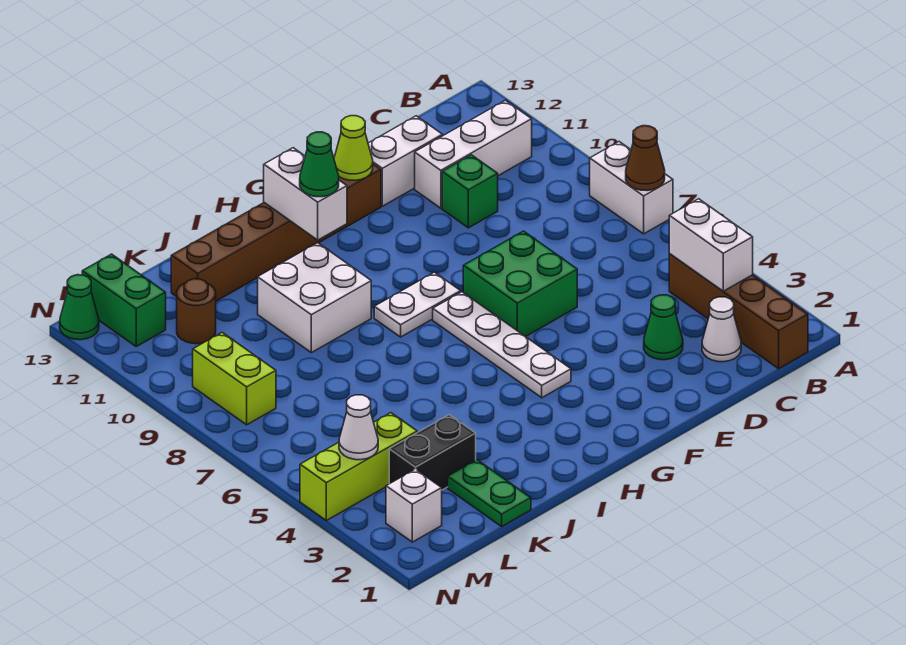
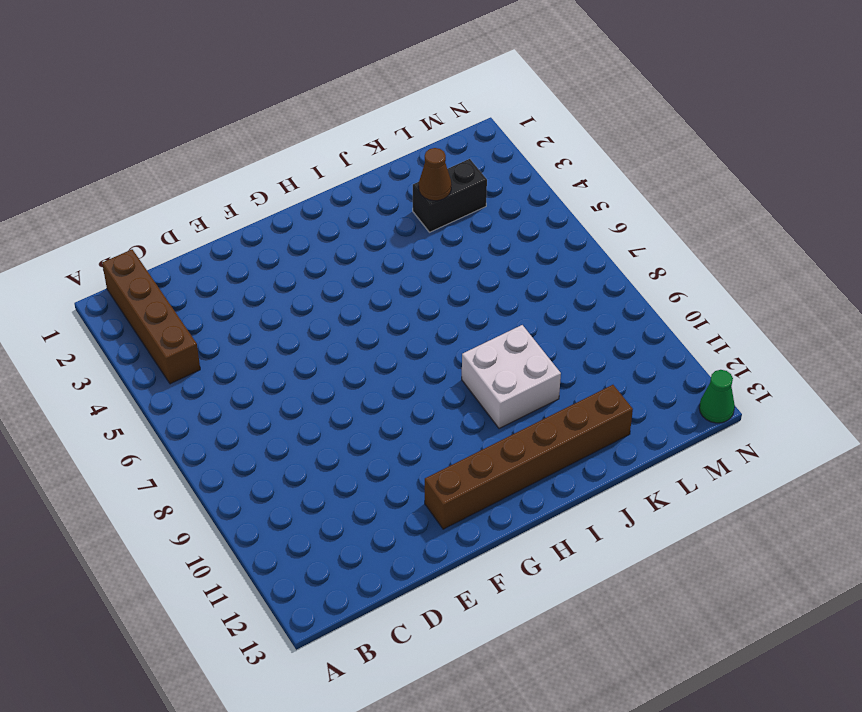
brown cone K3 level 2 -> brown cone A7 level 2
none -> white brick A7:A8 level 1
none -> white brick B11:D11 level 1
none -> white cone C2 level 1

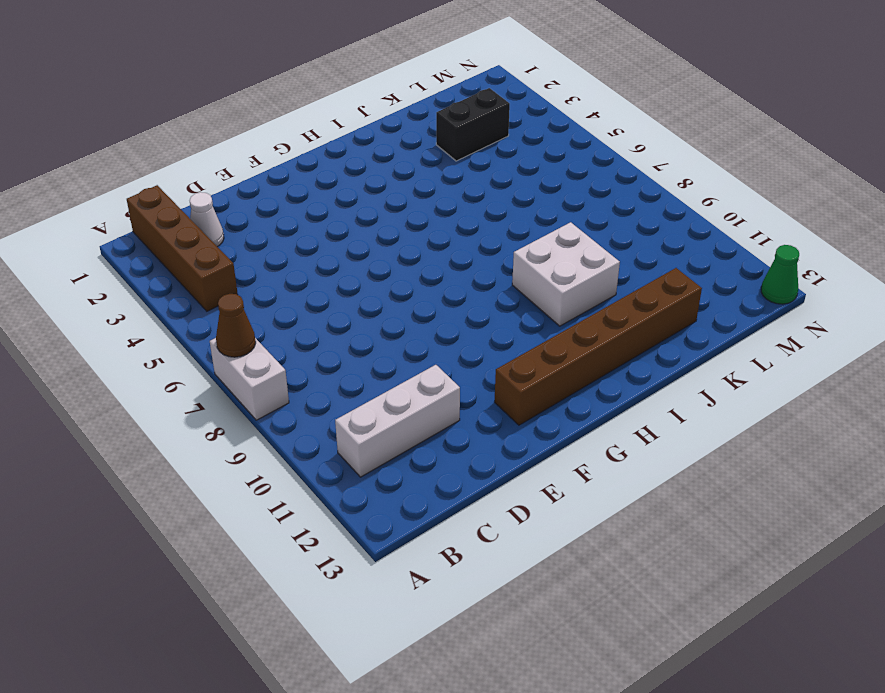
none -> green cone D3 level 1
none -> green brick D10 level 1
none -> white brick D12:E12 level 1

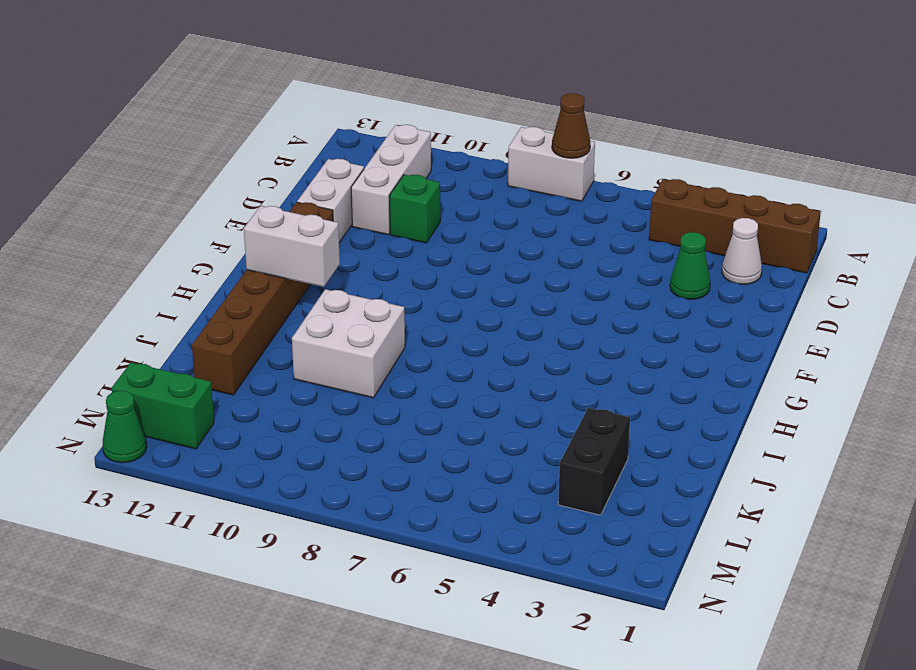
none -> green brick E6:F7 level 1
none -> white plate G4:G7 level 1
none -> white plate G8:H8 level 1

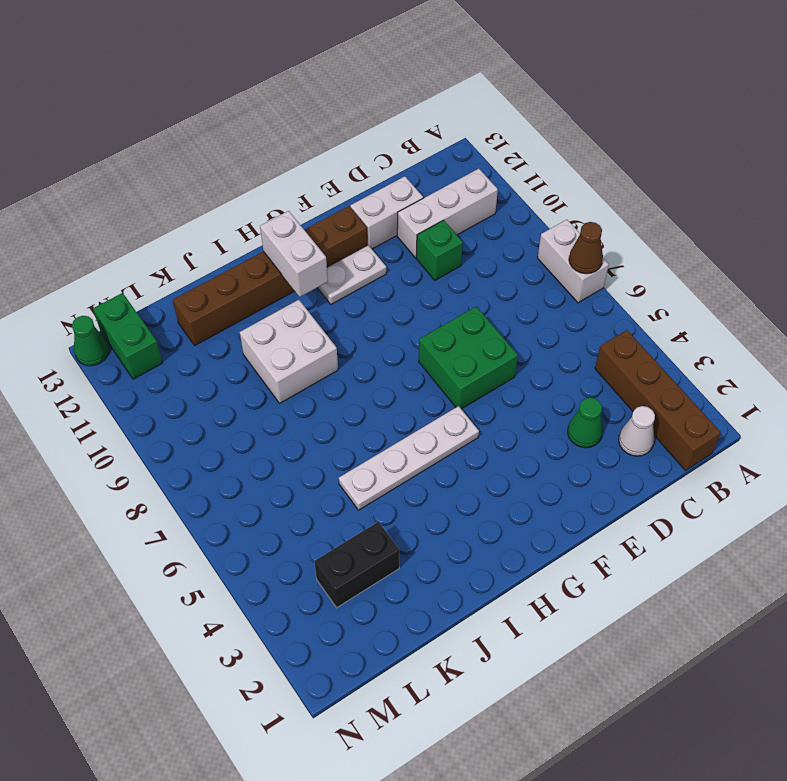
white plate F11:G11 level 1 -> white plate G8:H8 level 1
white plate G5:J5 level 1 -> white plate G4:G7 level 1
none -> green plate K1:K2 level 1
none -> lime brick L4:N4 level 1
none -> brown round brick L11 level 1

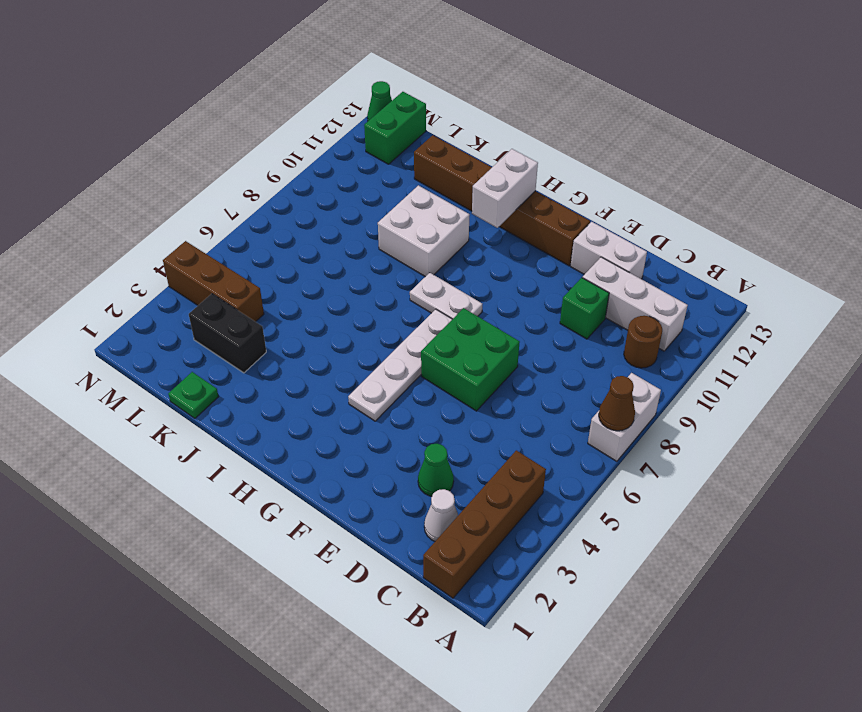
brown round brick B10 level 1 -> brown round brick L11 level 1
green plate K1 level 1 -> green plate K1:K2 level 1
brown brick L4:N4 level 1 -> lime brick L4:N4 level 1
none -> white brick M2 level 1
none -> lime brick M8:M9 level 1
none -> white brick B3:B4 level 2

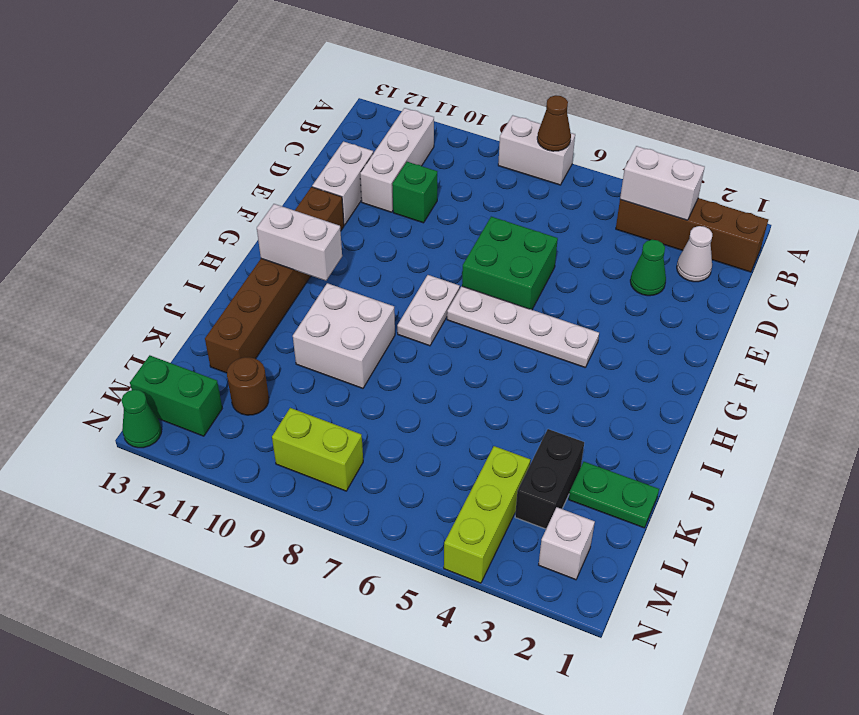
none -> lime cone F12 level 2
none -> white cone M4 level 2
none -> green cone H11 level 3

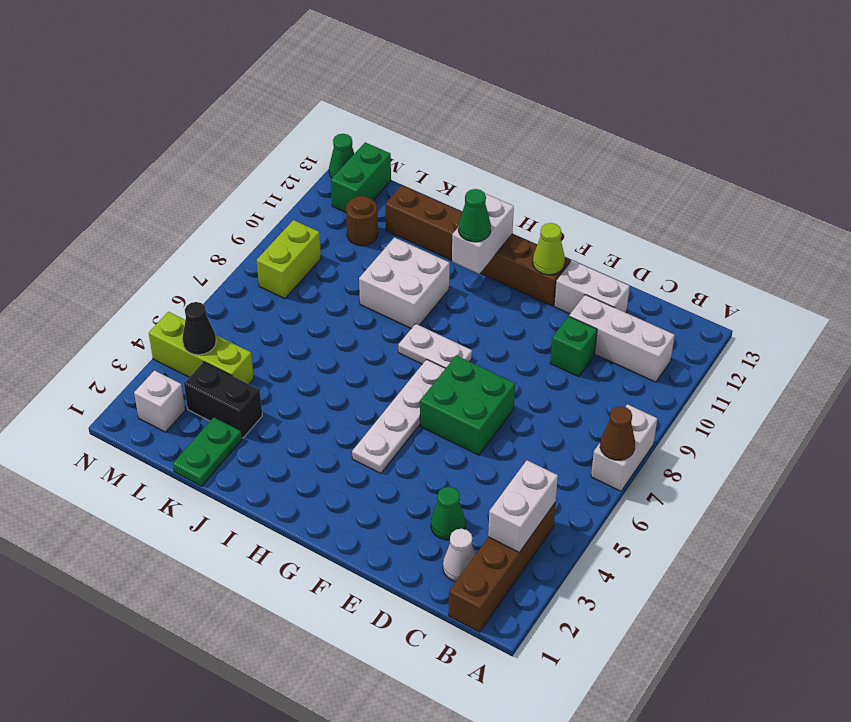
black cone M4 level 2 -> white cone M4 level 2

